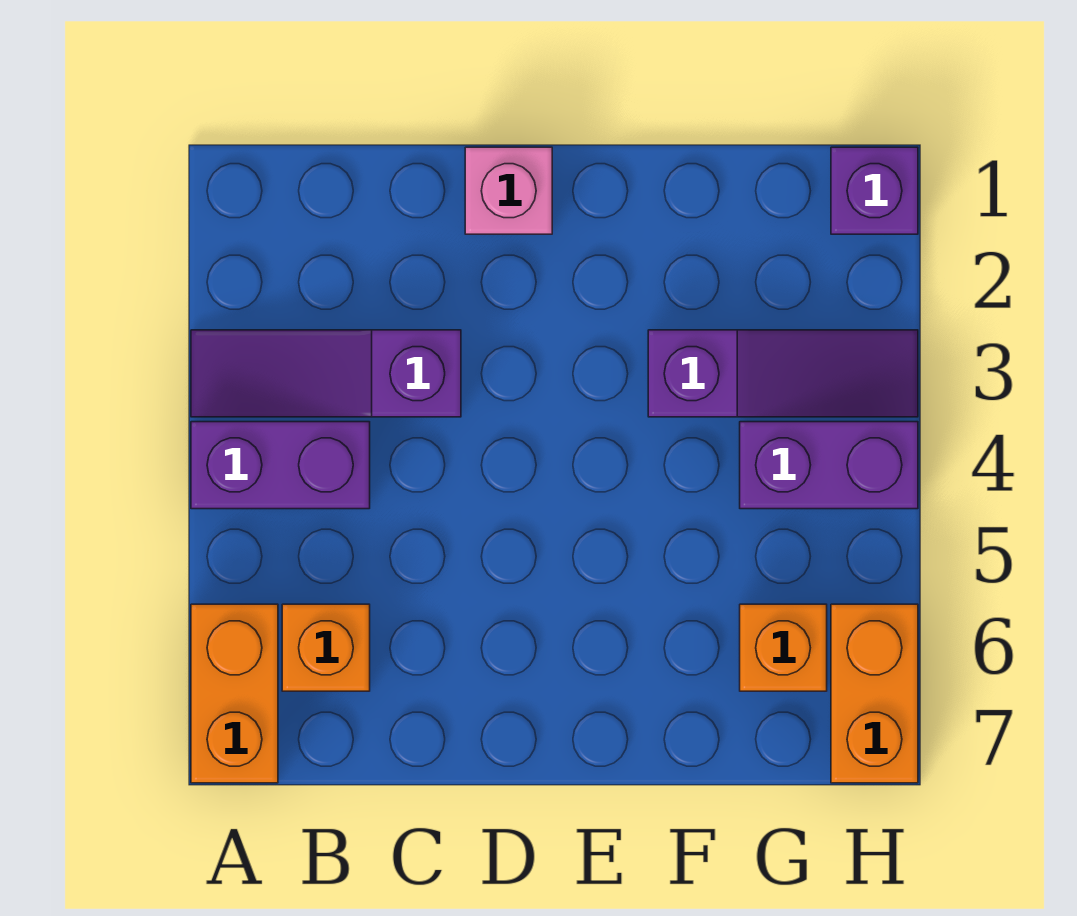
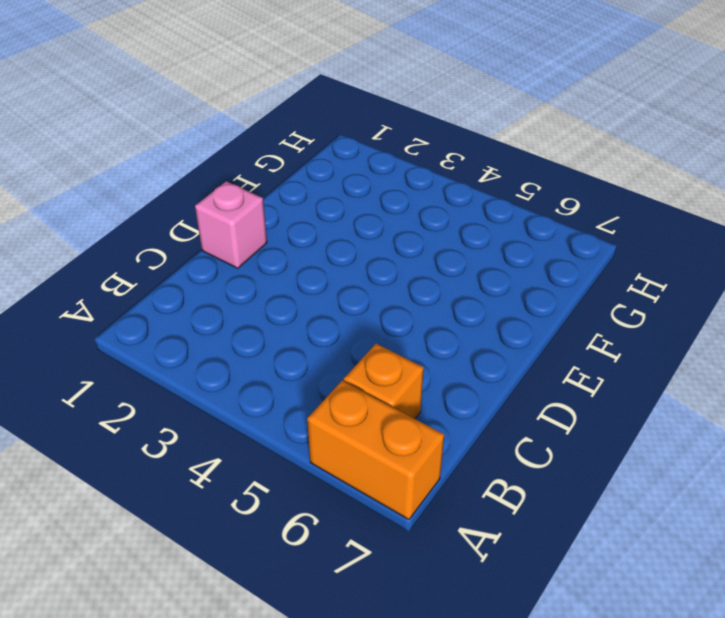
none -> purple slope A3:C3 level 1 top C
none -> purple brick A4:B4 level 1

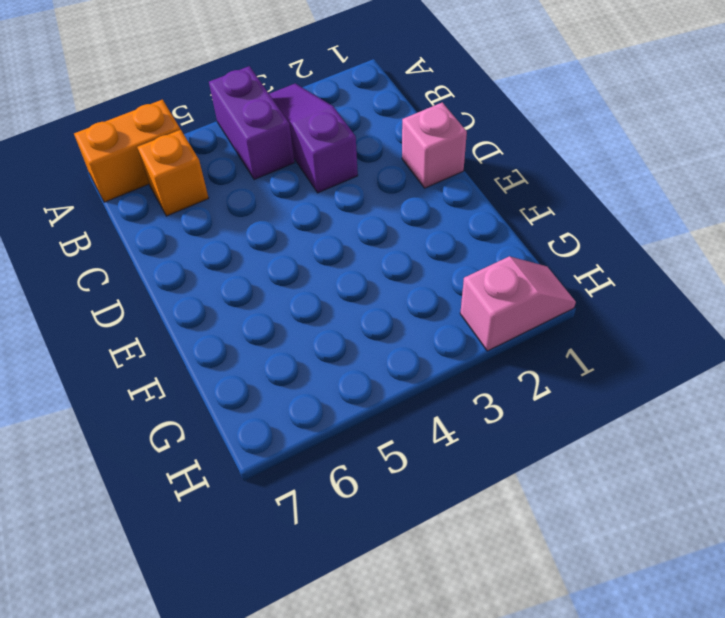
pink slope H1:H2 level 1 top 2 -> purple brick H1 level 1
none -> purple slope F3:H3 level 1 top F
none -> purple brick G4:H4 level 1

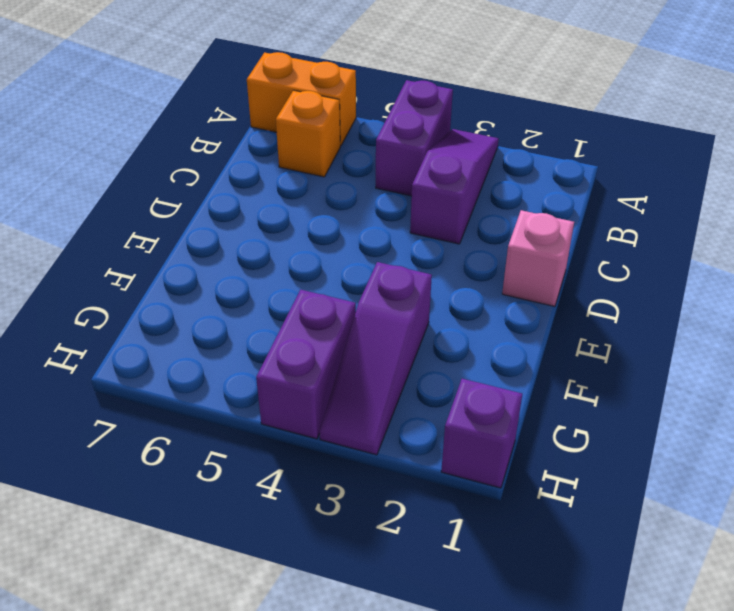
none -> orange brick G6 level 1
none -> orange brick H6:H7 level 1

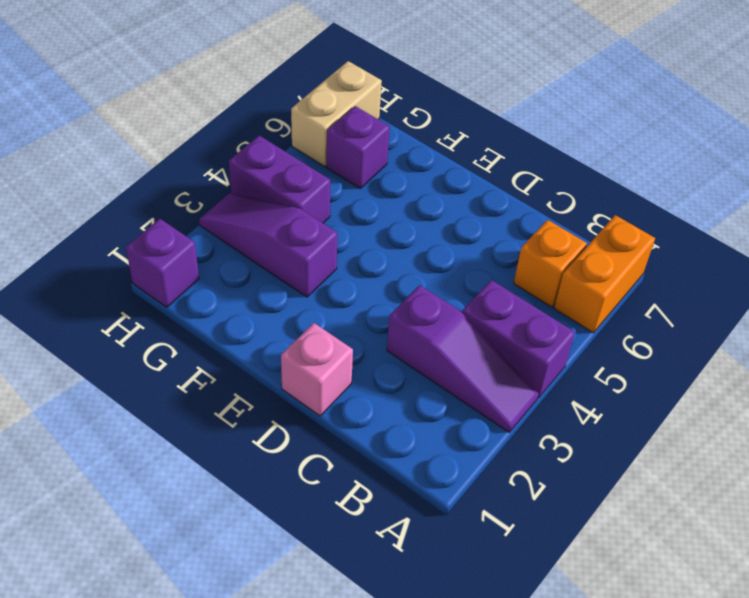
purple brick G6 level 1 -> orange brick G6 level 1
tan brick H6:H7 level 1 -> orange brick H6:H7 level 1

